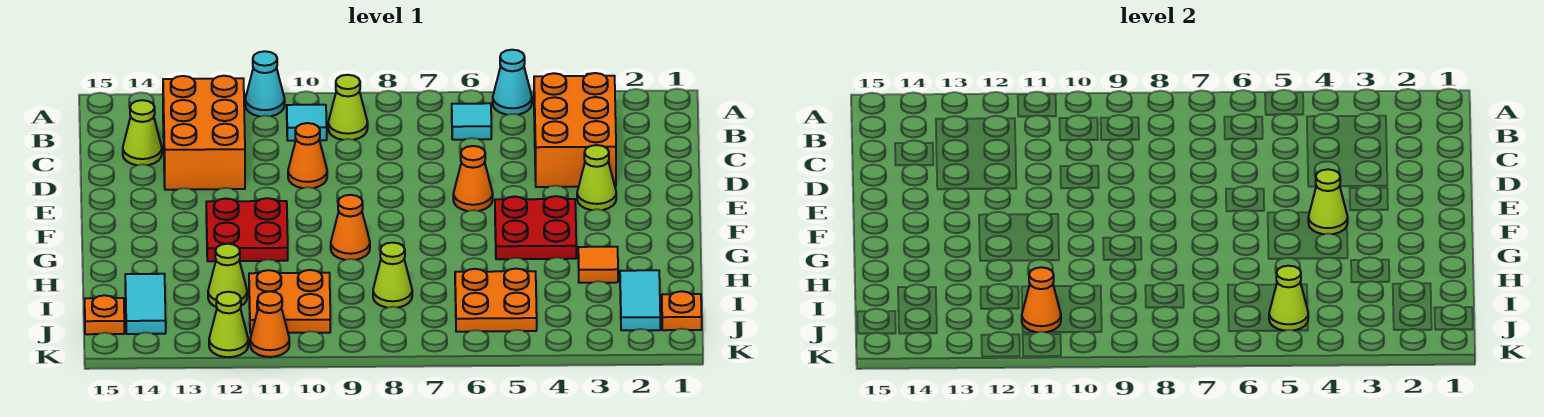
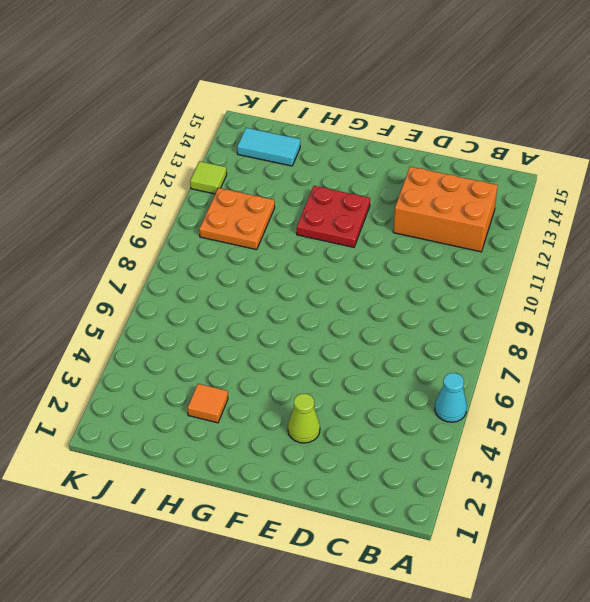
lime tile K12 level 1 -> lime cone K12 level 1
none -> cyan cone A11 level 1
none -> orange brick B3:D4 level 1
none -> cyan tile B6 level 1

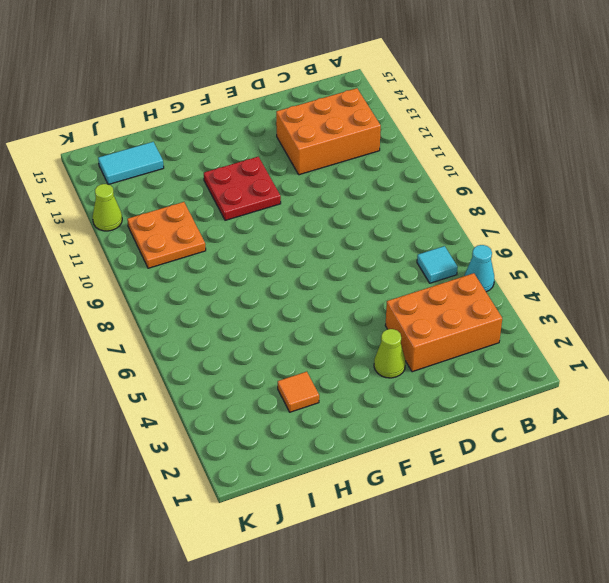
none -> cyan cone A11 level 1
none -> lime cone B9 level 1
none -> cyan tile B10 level 1

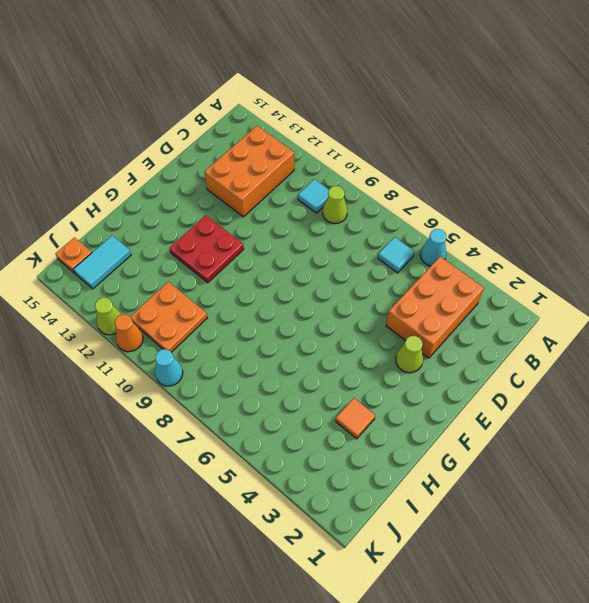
cyan cone K9 level 1 -> cyan cone A11 level 1
none -> lime cone C14 level 1
none -> orange cone D10 level 1
none -> orange cone E6 level 1

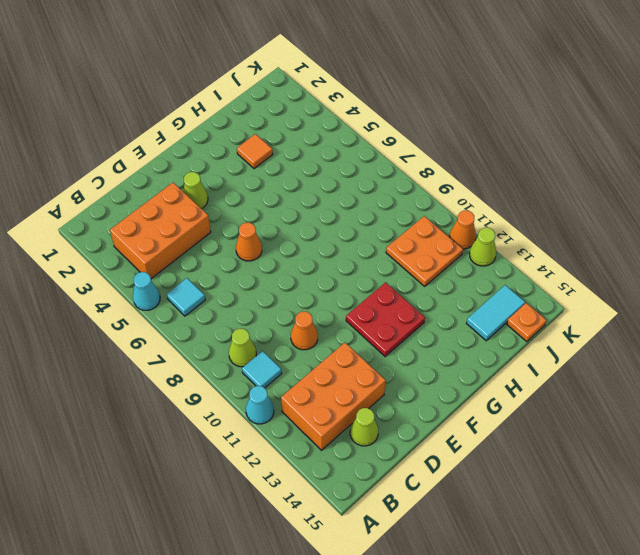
none -> red plate F4:G5 level 1
none -> orange cone G9 level 1
none -> cyan tile I2:J2 level 1

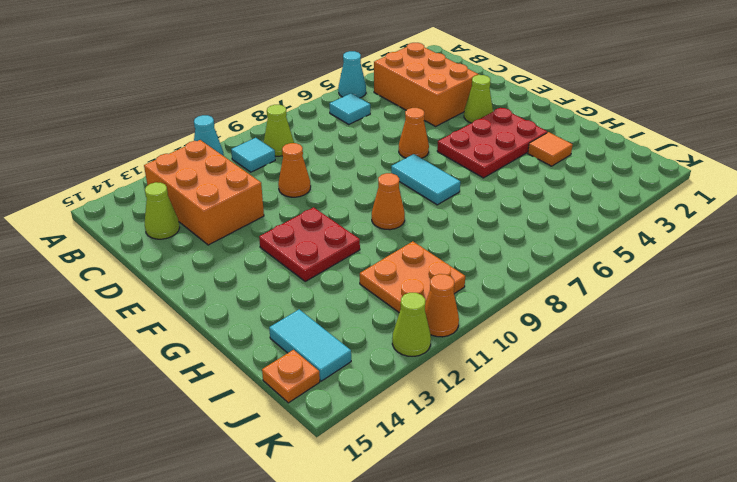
red plate F3:G5 level 1 -> red plate F4:G5 level 1
cyan tile F7:G7 level 1 -> cyan tile I2:J2 level 1
none -> orange plate I5:J6 level 1
none -> lime cone I8 level 1
none -> lime cone I12 level 1

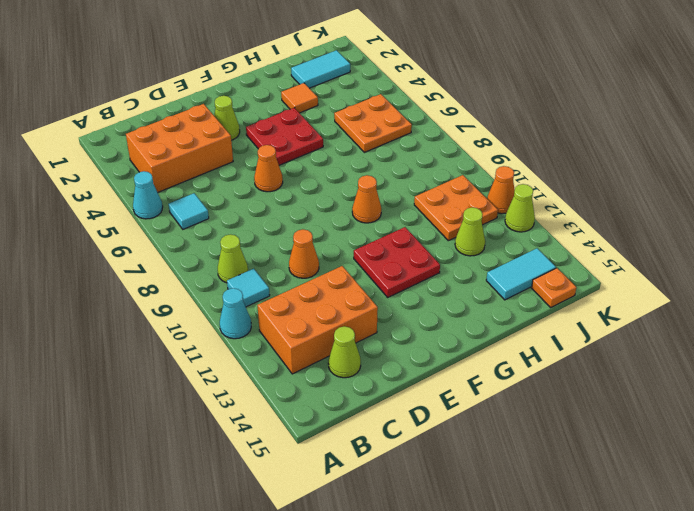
none -> lime cone I8 level 1
none -> orange plate J1 level 1
none -> lime cone F4 level 2

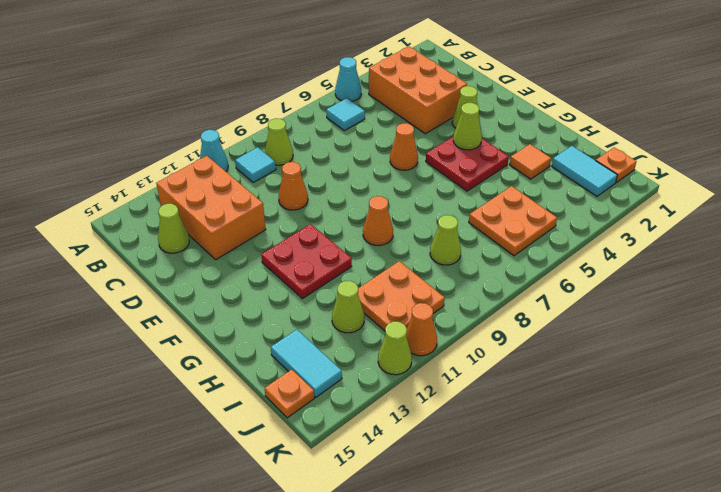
none -> lime cone J5 level 2
none -> orange cone J11 level 2

